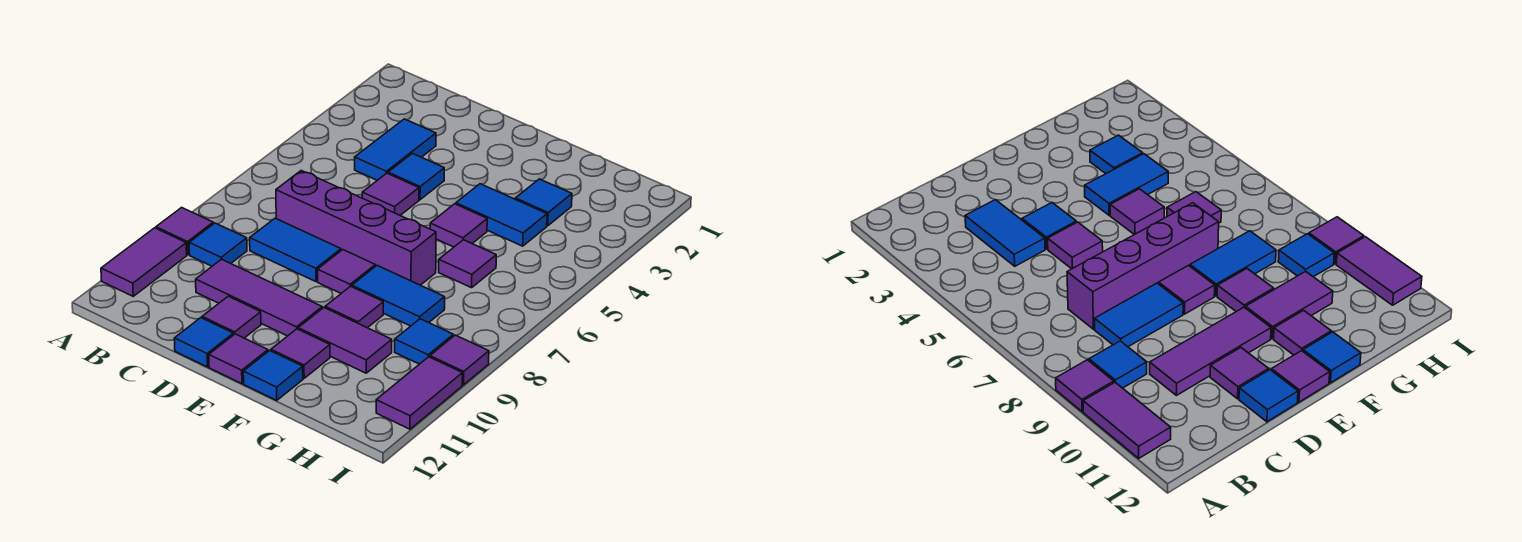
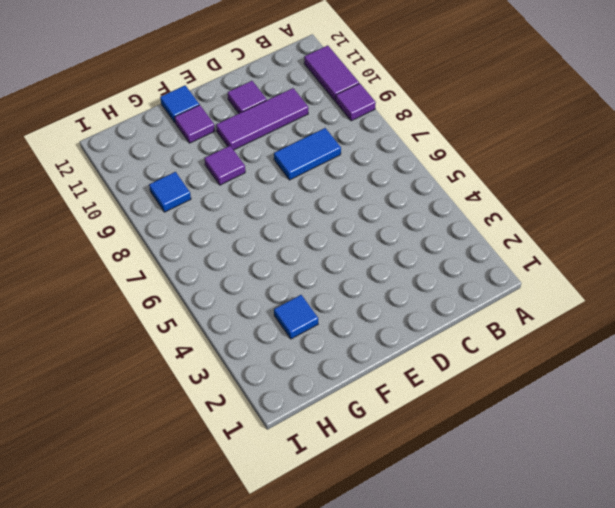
none -> blue tile B9 level 1
none -> blue tile C3:C4 level 1
none -> purple brick C7:F7 level 1

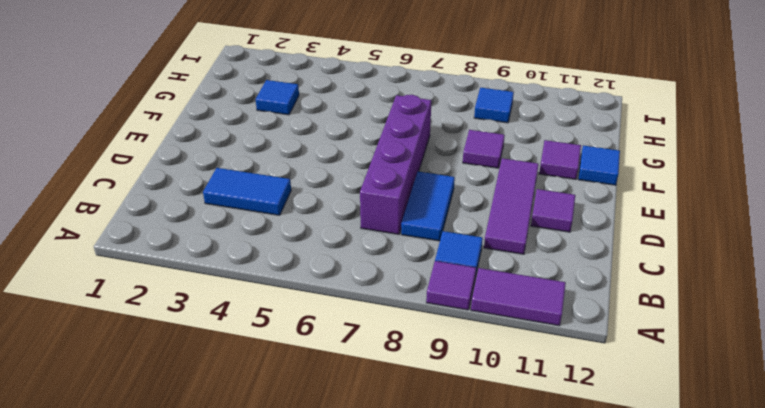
none -> blue tile D4 level 1
none -> purple tile D5 level 1
none -> blue tile D12 level 1

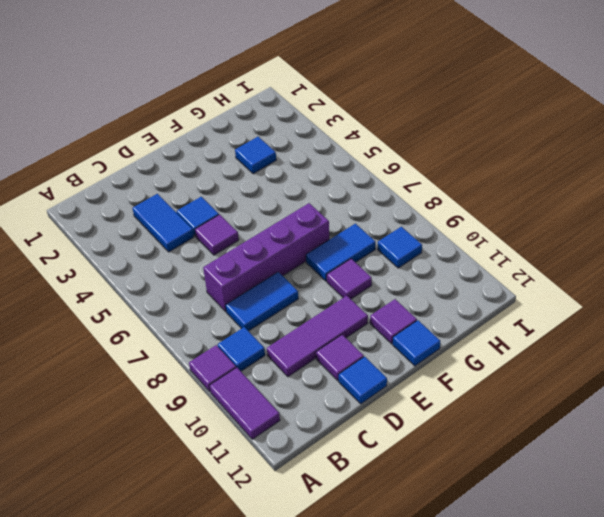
none -> purple tile E8 level 1
none -> purple tile E12 level 1
none -> blue tile F4:G4 level 1

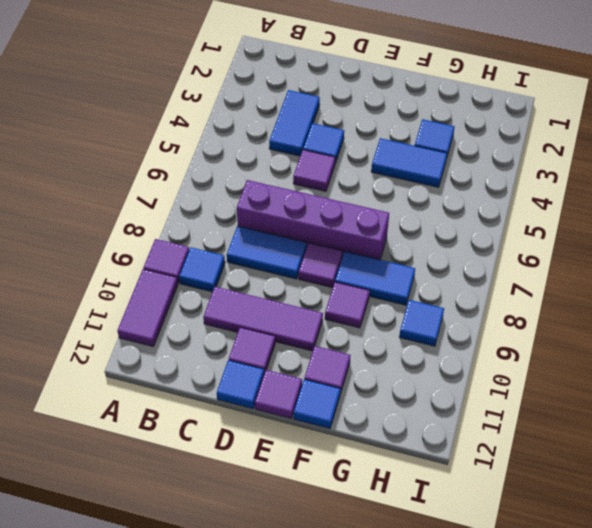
none -> purple tile F5 level 1
none -> purple tile F10:G10 level 1
none -> purple tile G6 level 1

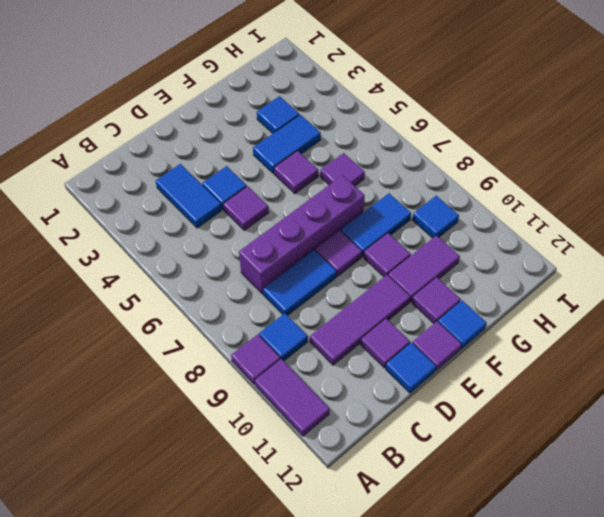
none -> purple tile I9 level 1
none -> purple tile I10:I11 level 1

